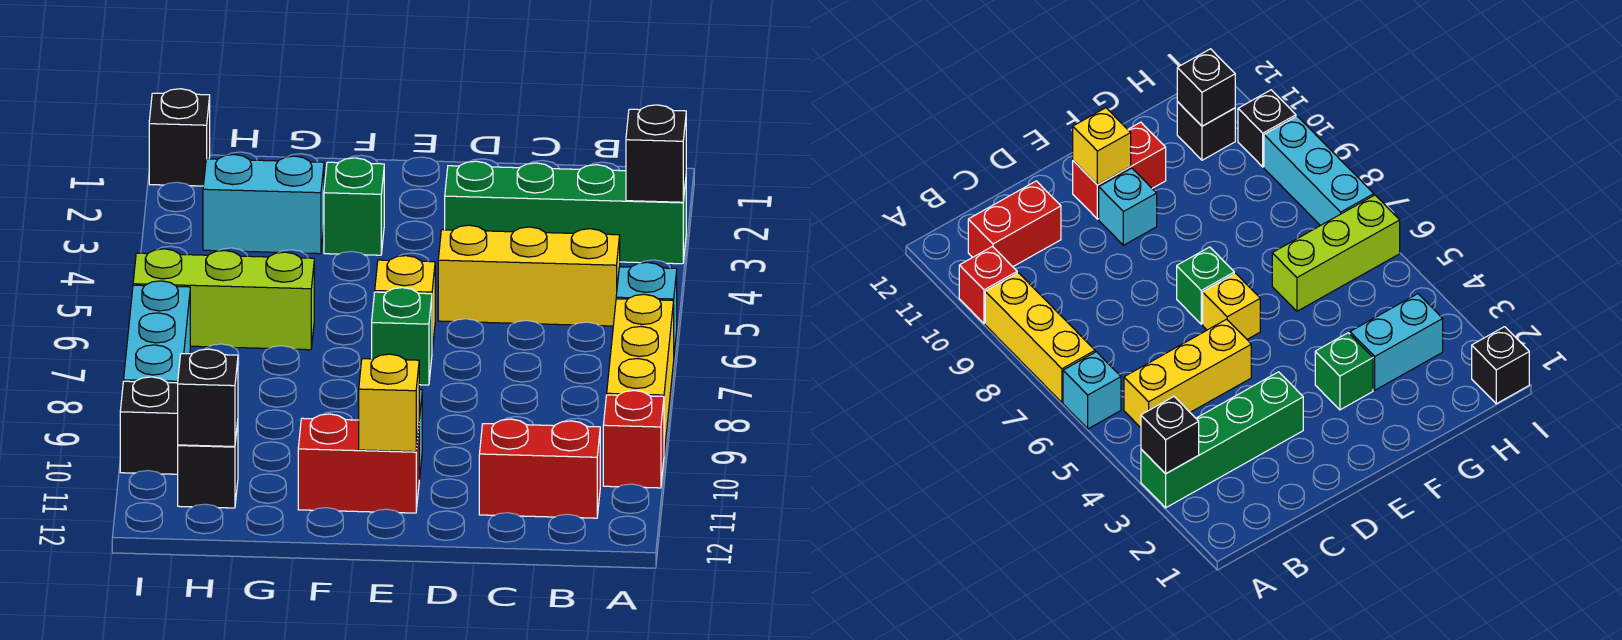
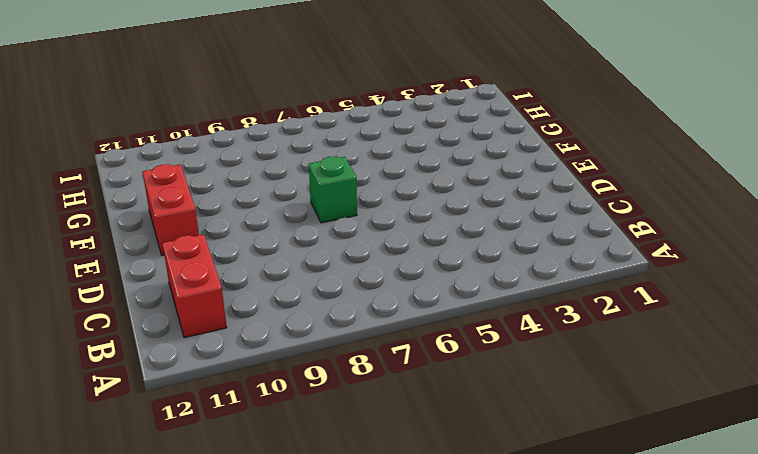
none -> green brick A3:D3 level 1
none -> cyan brick A6 level 1
none -> yellow brick A7:A9 level 1

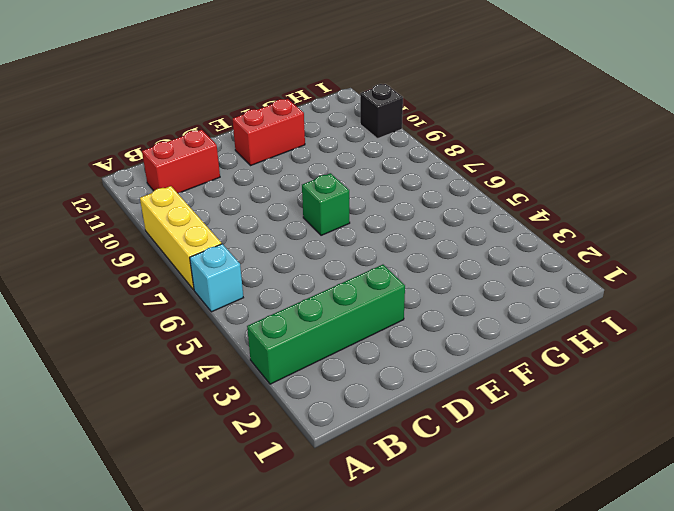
none -> red brick A10 level 1
none -> yellow brick B5:D5 level 1
none -> yellow brick E6 level 1

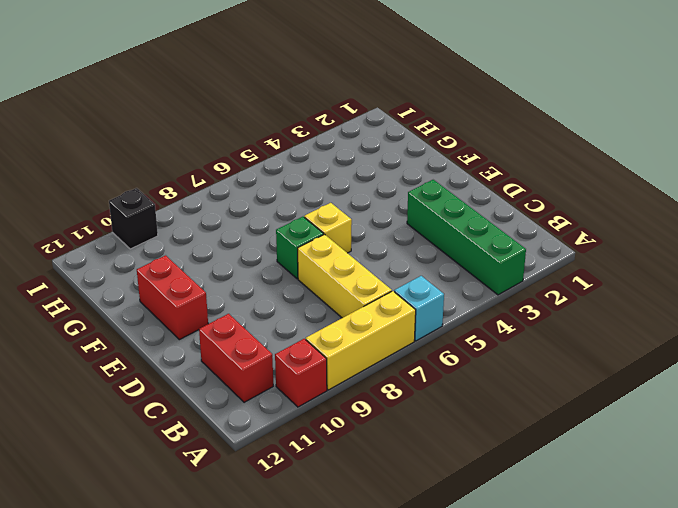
yellow brick B7:D7 level 1 -> yellow brick B5:D5 level 1
none -> cyan brick E10 level 1
none -> green brick F3 level 1
none -> cyan brick G3:H3 level 1

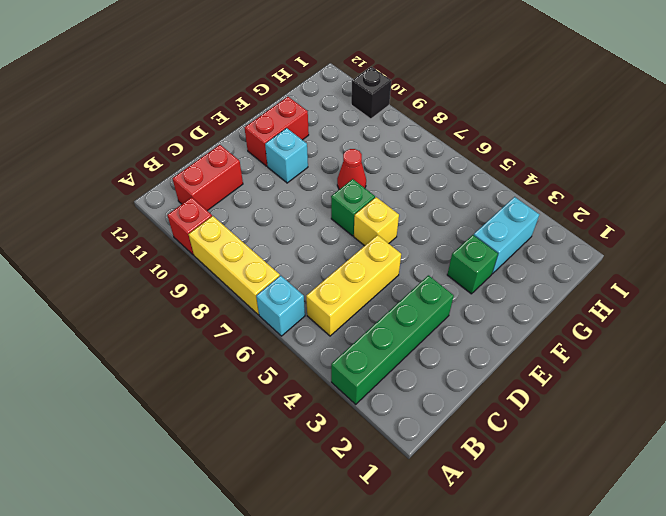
red cone F8 level 1 -> none
none -> lime brick G6:I6 level 1
none -> black brick H11 level 1
none -> black brick I1 level 1

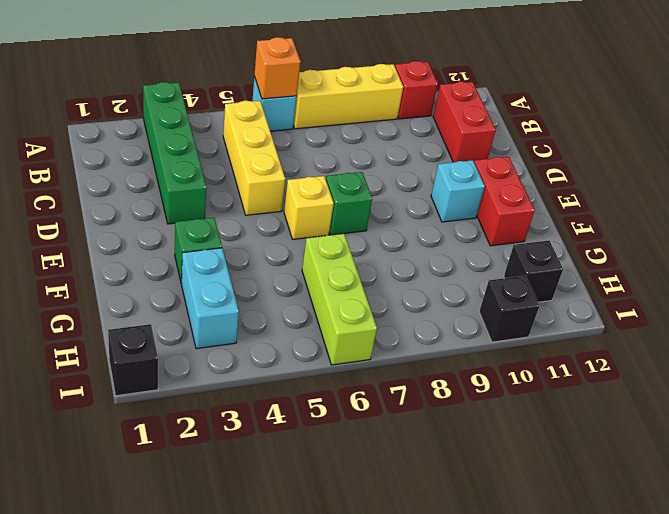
orange brick A6 level 2 -> none
none -> cyan brick I7:I9 level 1
none -> black brick A3 level 2
none -> yellow brick E11 level 2

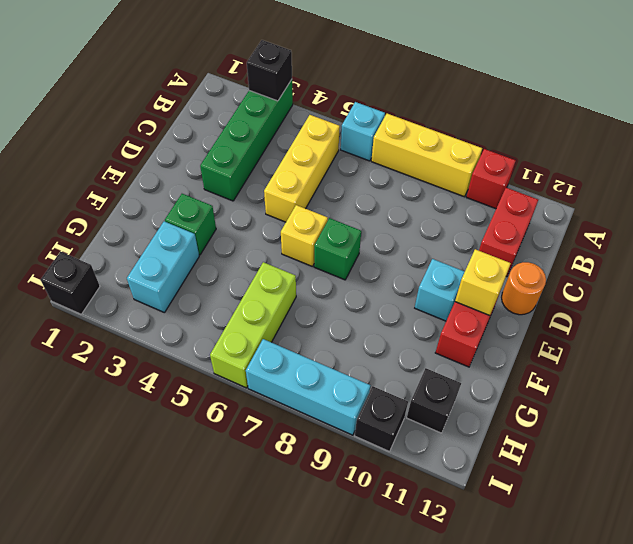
orange round brick D12 level 1 -> none
none -> black brick H11 level 2

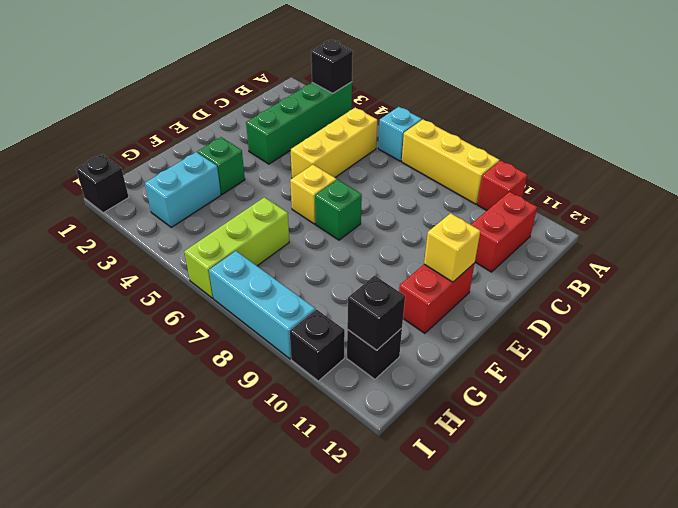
none -> cyan brick E10 level 1

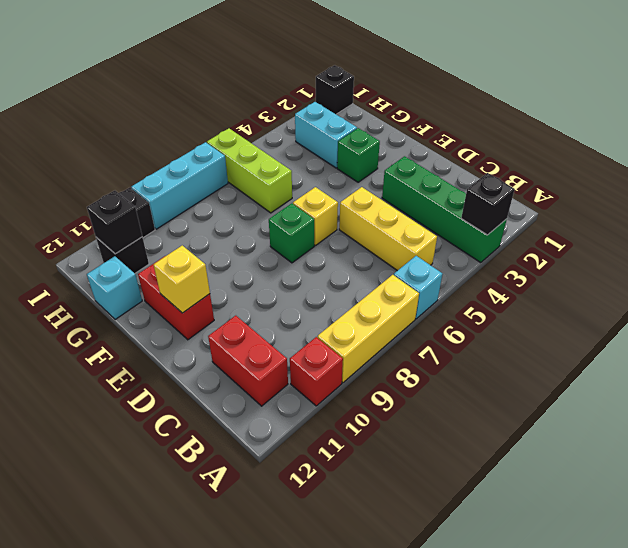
cyan brick G12 level 1 -> cyan brick E10 level 1

